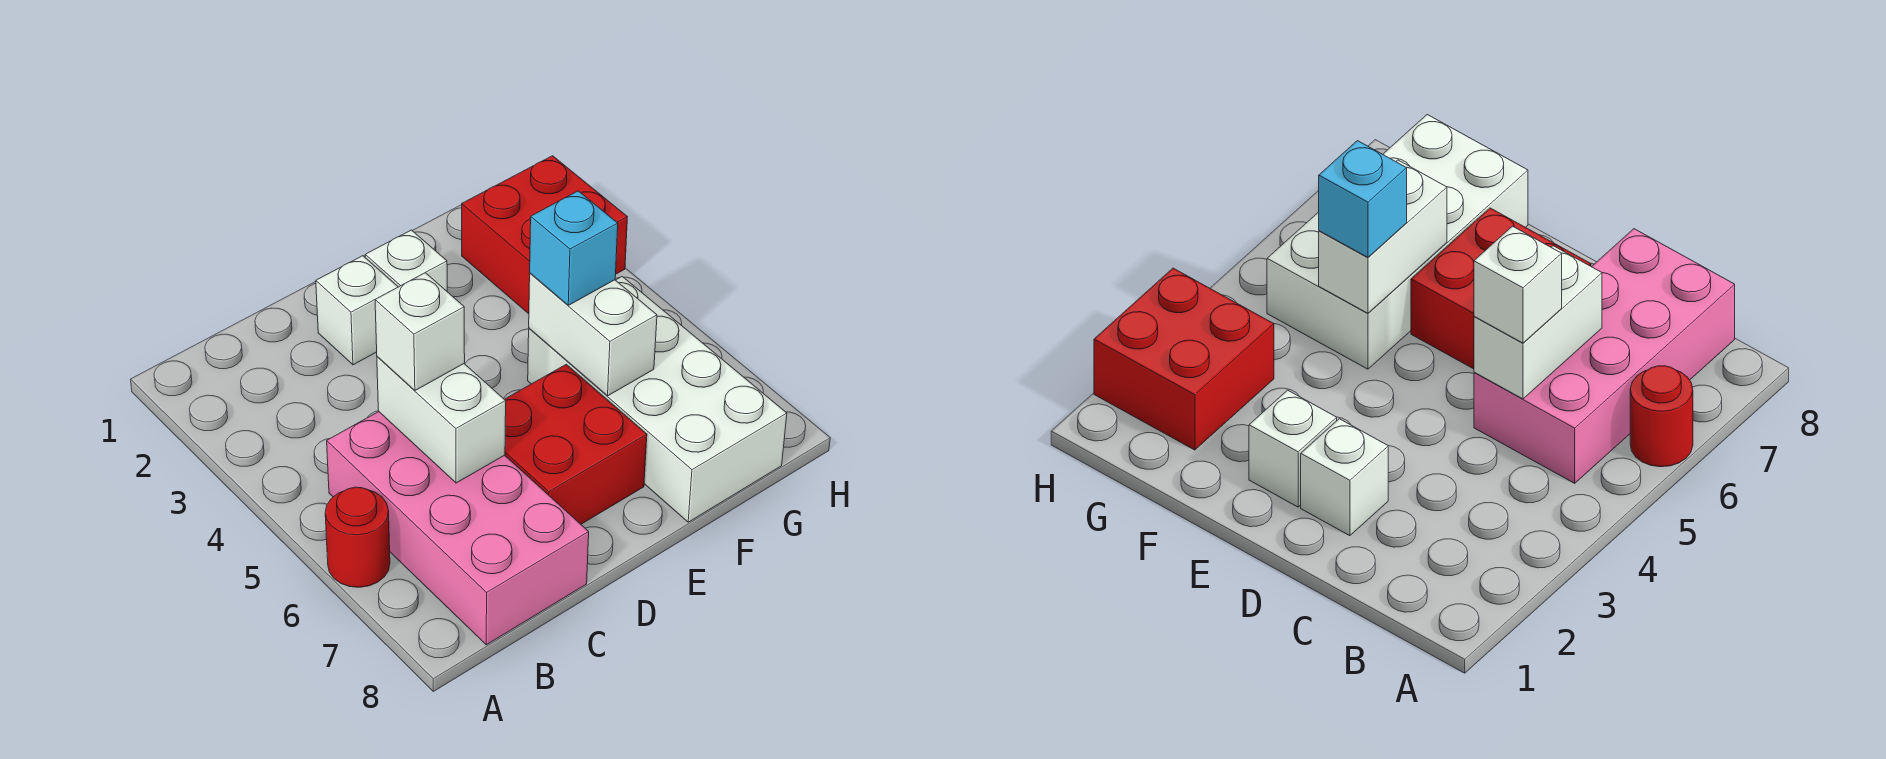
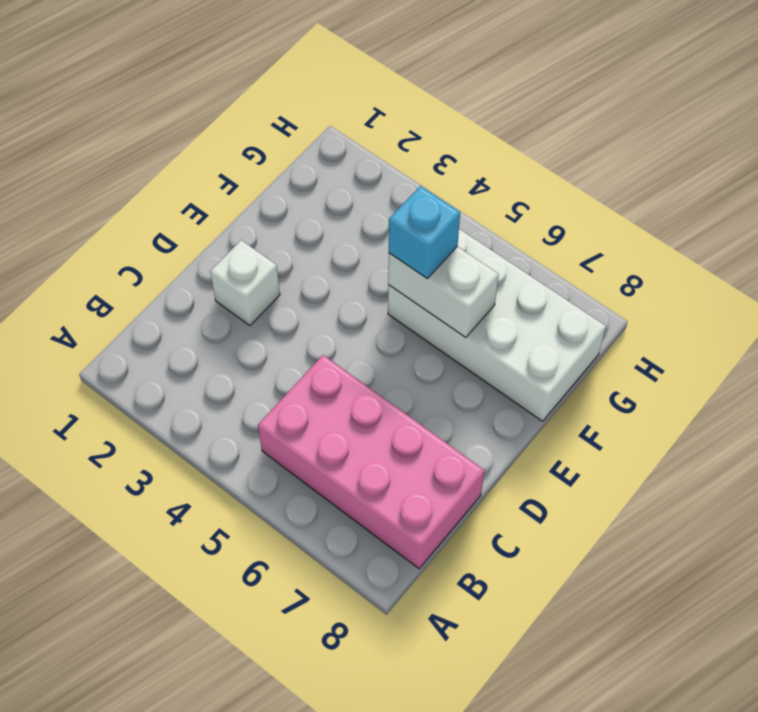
none -> red round brick A6 level 1
none -> red brick D6:E7 level 1

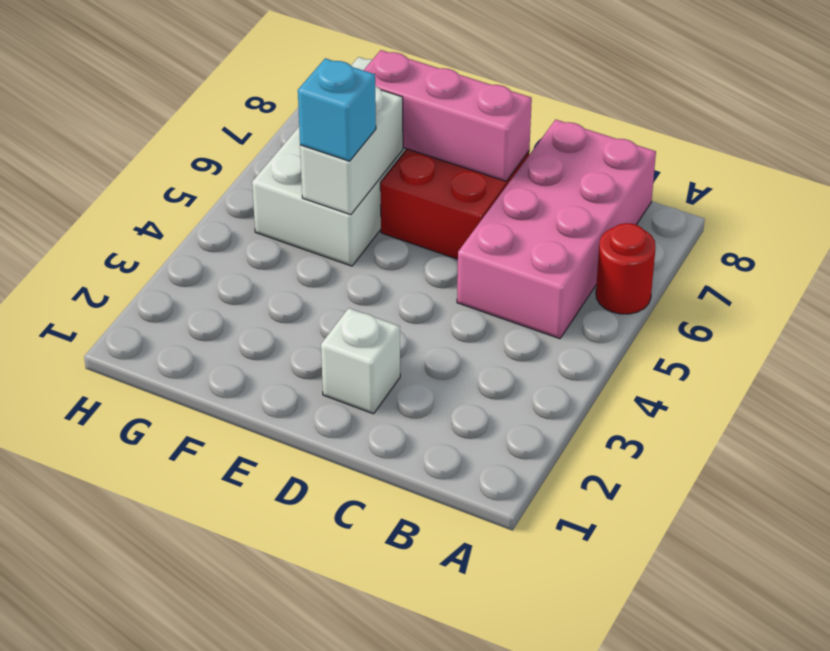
pink brick D7:F7 level 2 -> none
none -> white brick E2 level 1
none -> red brick G2:H3 level 1

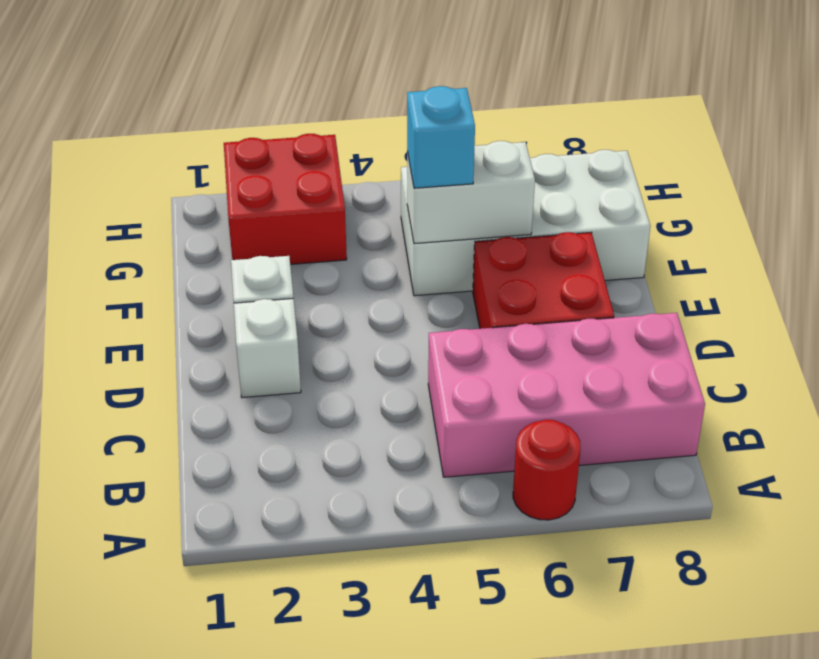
none -> white brick C5:C6 level 2
none -> white brick C5 level 3

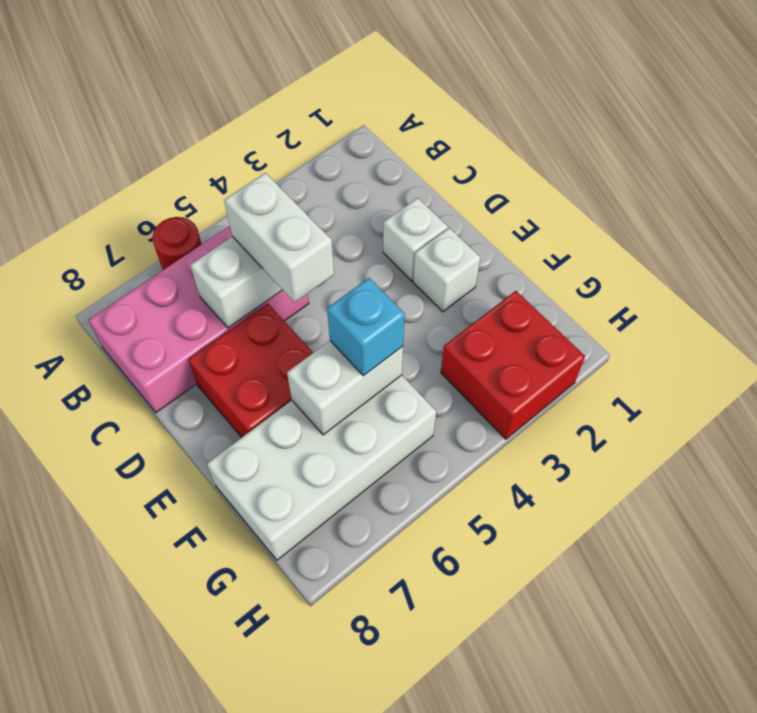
white brick C5:D5 level 3 -> white brick C5 level 3

